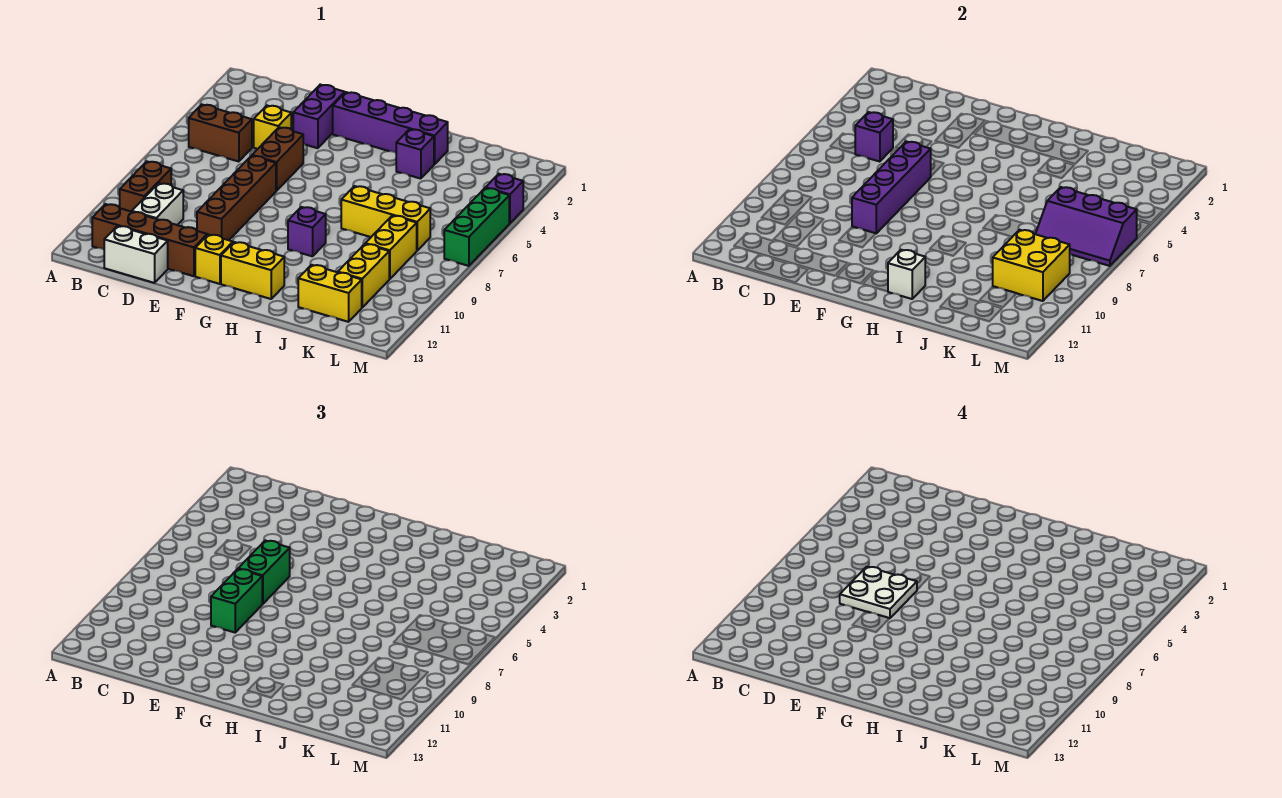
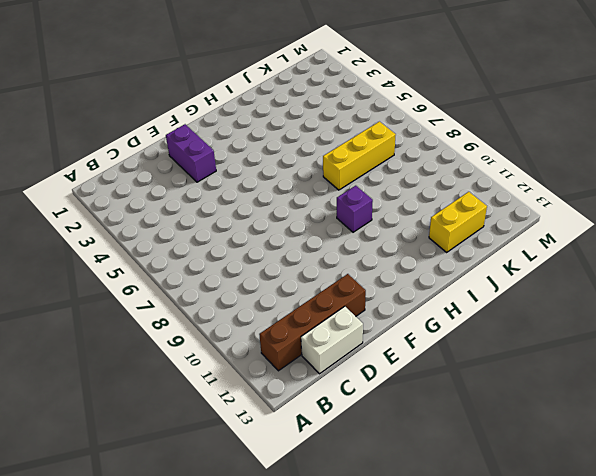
none -> brown brick B5:C5 level 1
none -> brown brick B9:B10 level 1
none -> white brick C10:C11 level 1

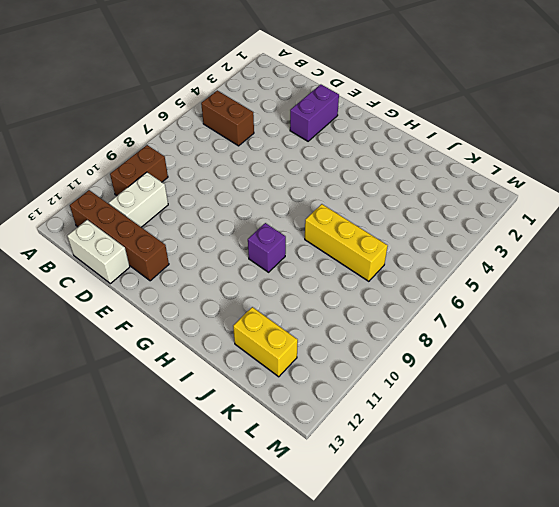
none -> yellow brick D4 level 1
none -> brown brick E5:E6 level 1
none -> brown brick E7:E10 level 1

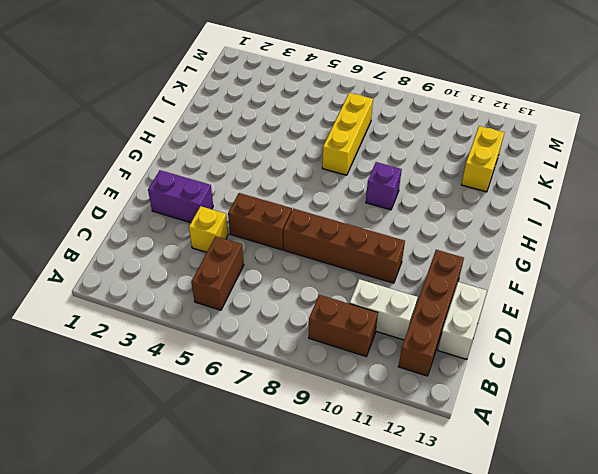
none -> purple brick F2:I2 level 1
none -> yellow brick F12 level 1
none -> yellow brick G12:H12 level 1

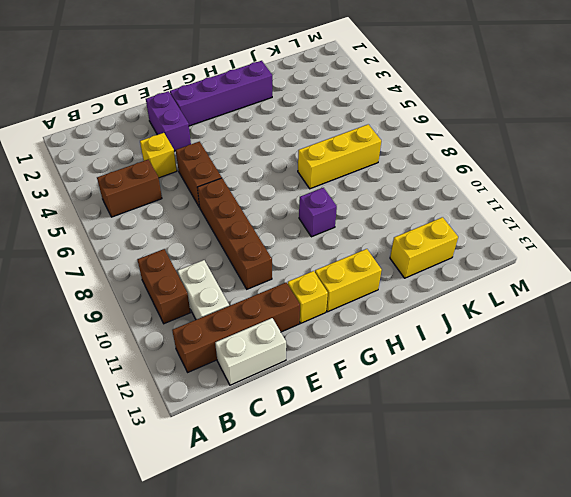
none -> purple brick I3 level 1
none -> yellow brick K8:K9 level 1
none -> yellow brick K10:K11 level 1

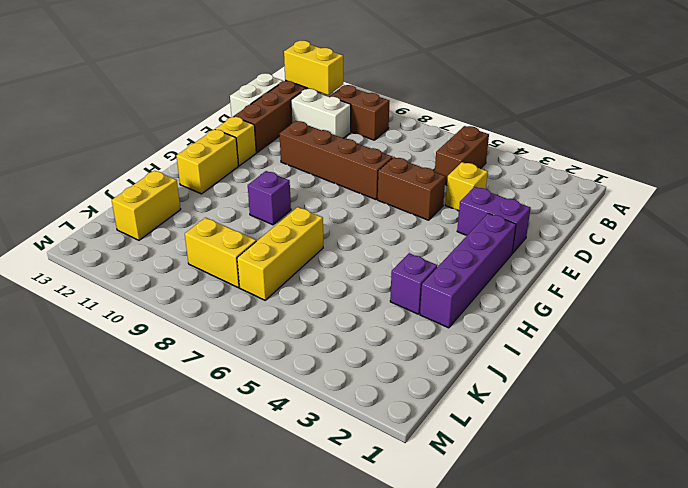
yellow brick B11:B12 level 2 -> yellow brick K10:K11 level 1
none -> purple brick M4 level 1
none -> green brick M5:M7 level 1
none -> purple brick C5 level 2

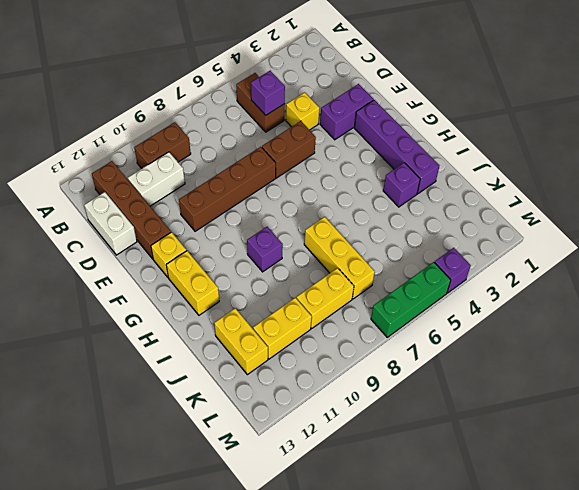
none -> purple brick E6:E9 level 2
none -> white brick H12 level 2
none -> purple slope K6:M7 level 2 top 6

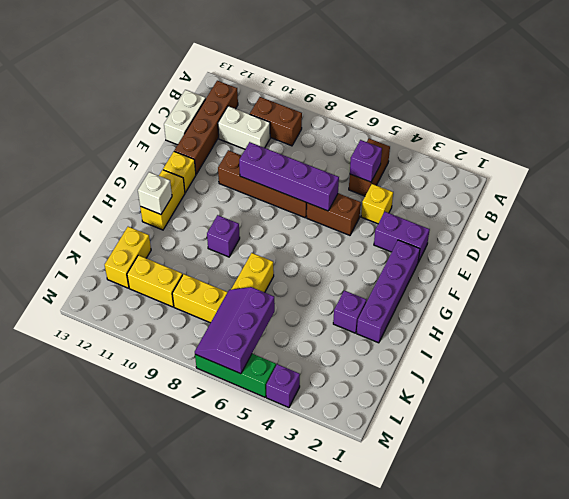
none -> yellow brick K9:L10 level 2
none -> green brick E6:E7 level 3
none -> green brick E8:E9 level 3

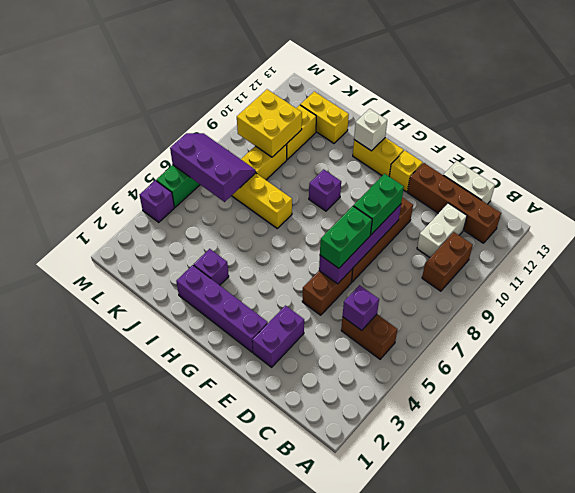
none -> yellow brick D4 level 1
none -> white plate D7:E8 level 4

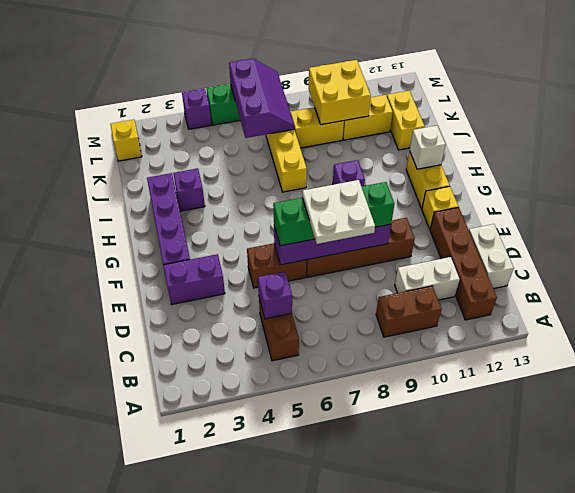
yellow brick L1 level 1 -> yellow brick D4 level 1

